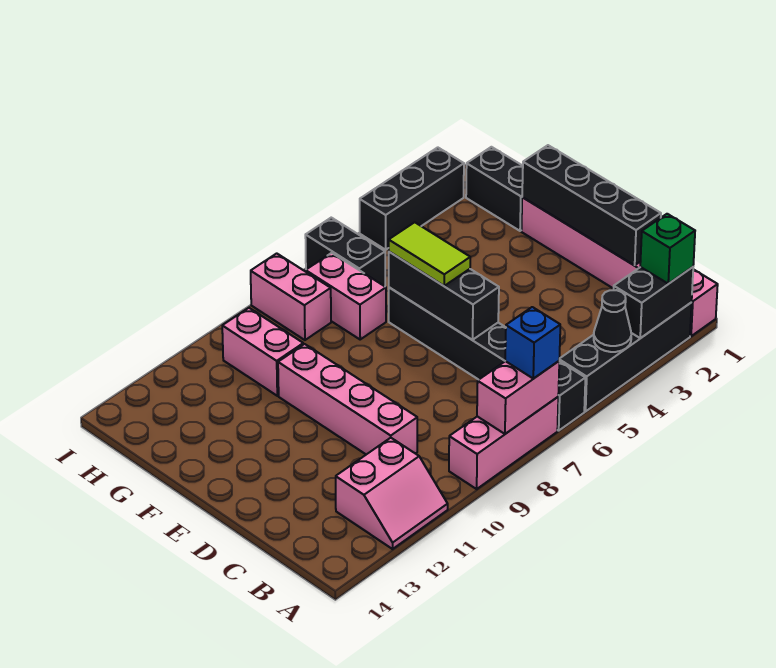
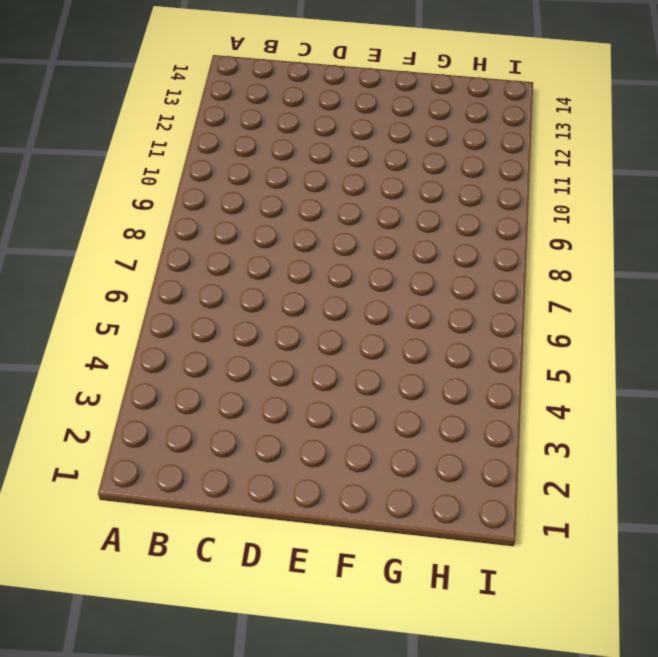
none -> pink brick A1:F1 level 1
none -> black brick A2:A5 level 1
none -> black brick A6:F6 level 1

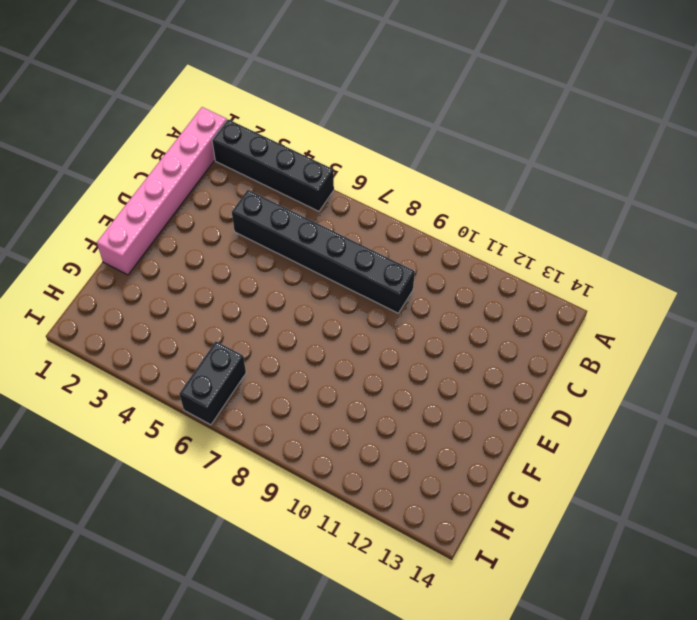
black brick C4:C9 level 1 -> black brick A6:F6 level 1
none -> pink brick A7:A9 level 1
none -> pink slope A11:B12 level 1 top B
none -> pink brick C10:F10 level 1

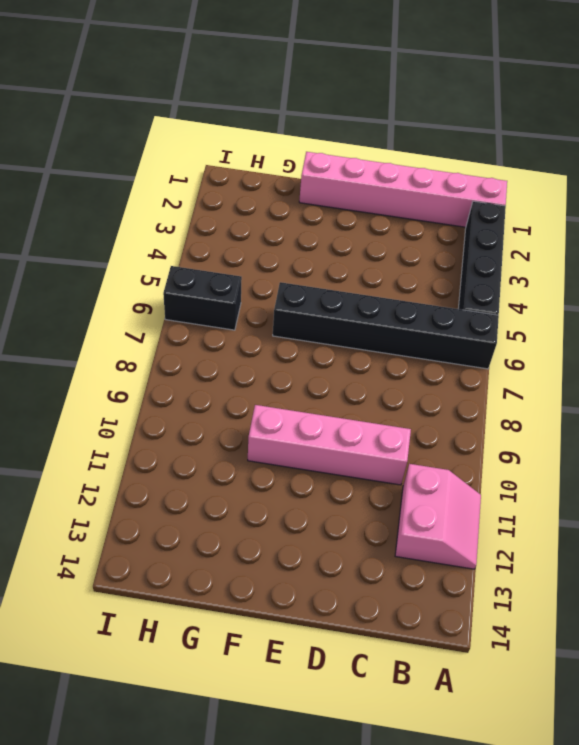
none -> pink brick A7:A9 level 1
none -> black brick G1:H1 level 1
none -> pink brick G7:H7 level 1

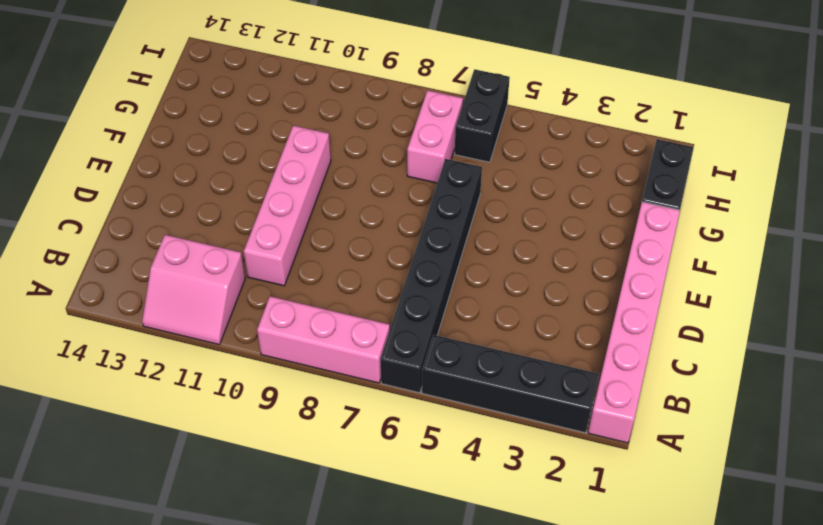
none -> pink brick G10:H10 level 1
none -> pink brick H8:I8 level 1
none -> black brick I2:I4 level 1

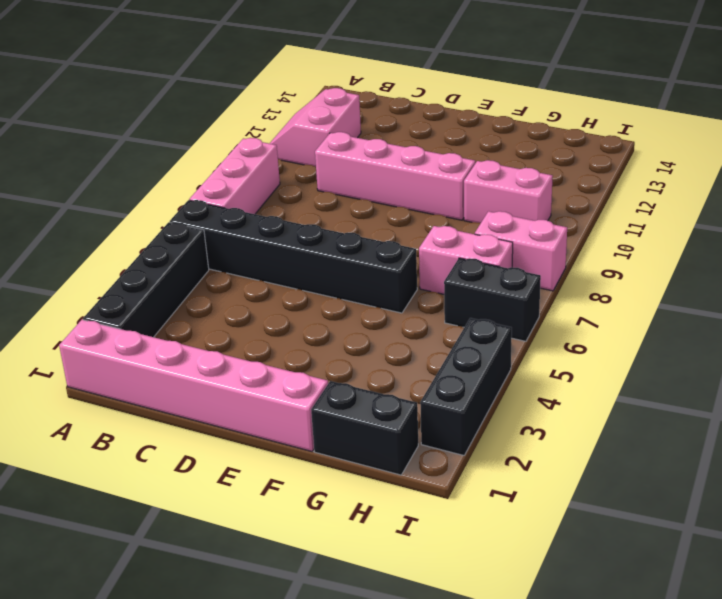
none -> black brick A2:A3 level 2
none -> black cone A4 level 2
none -> pink brick A7:A8 level 2

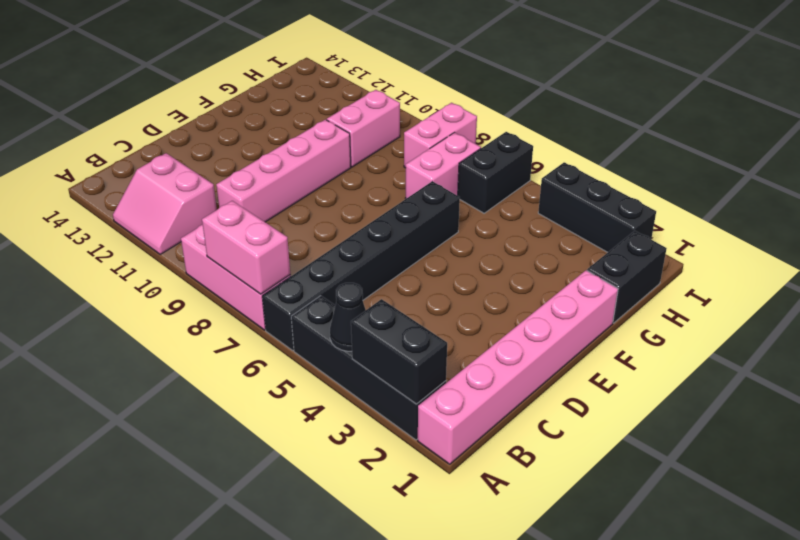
none -> black brick C1:F1 level 2
none -> black brick D6:F6 level 2
none -> green brick A2 level 3

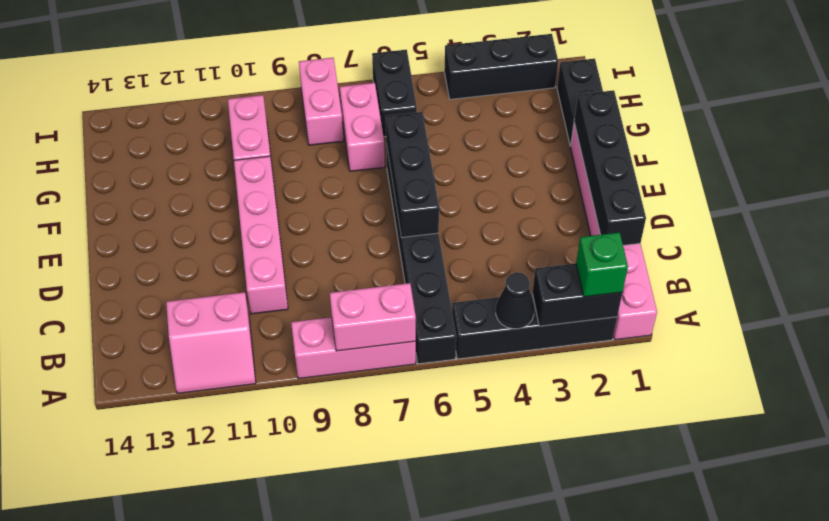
none -> blue brick A7 level 3
none -> lime tile E6:F6 level 3

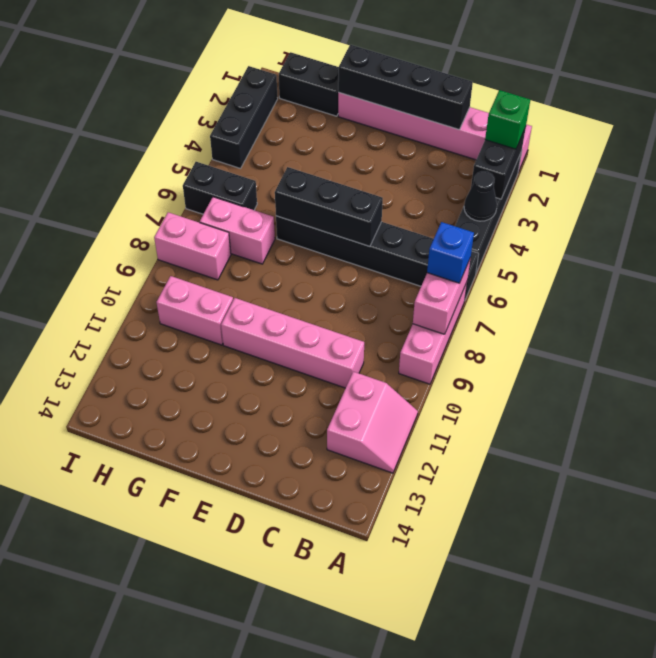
none -> lime tile E6:F6 level 3

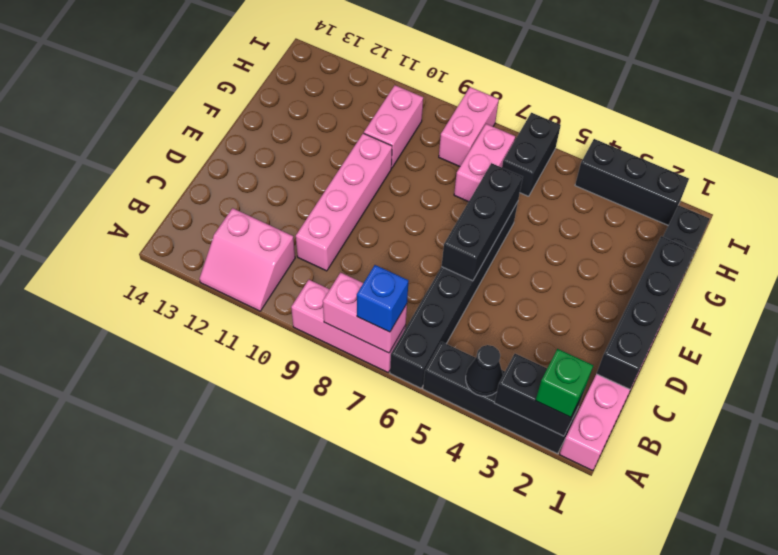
none -> lime tile E6:F6 level 3

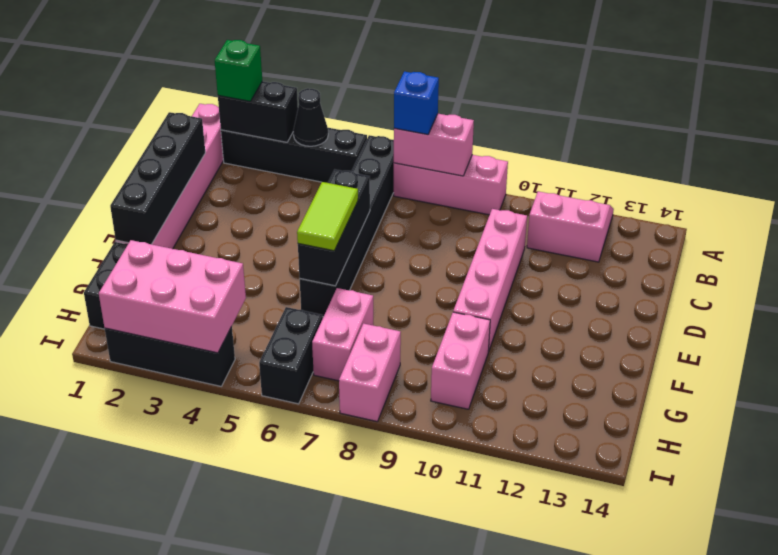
pink brick H2:I4 level 2 -> none

